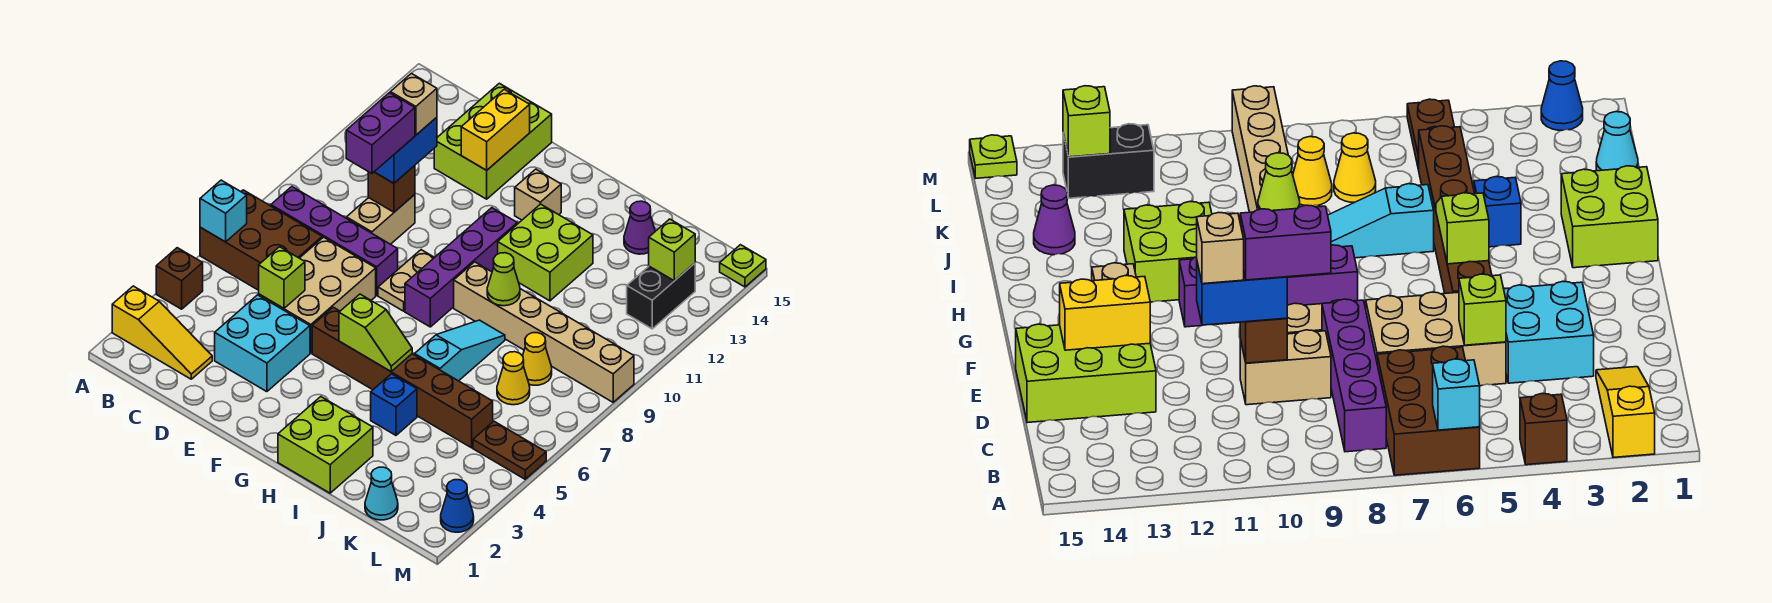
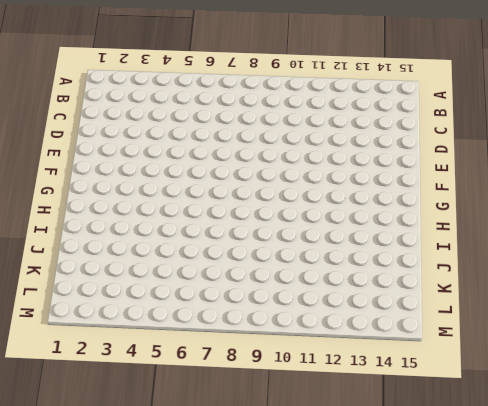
none -> yellow slope A2:C2 level 1 top A
none -> brown brick A4 level 1
none -> brown brick A6:C7 level 1
none -> purple brick B8:E8 level 1

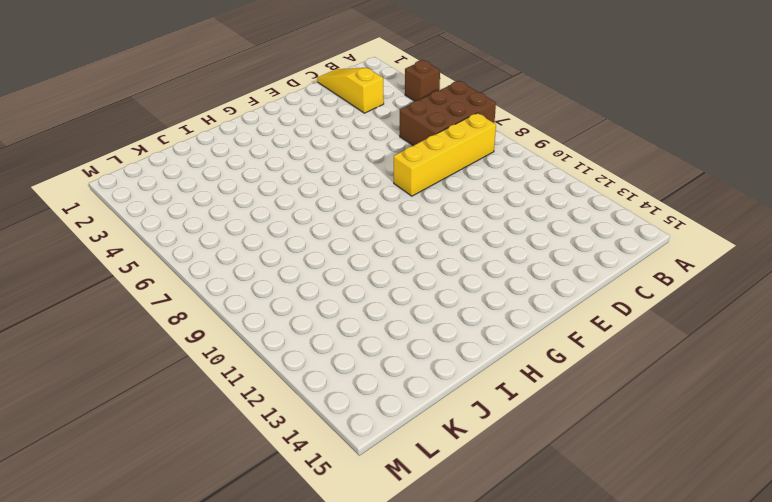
yellow brick B8:E8 level 1 -> purple brick B8:E8 level 1
yellow slope C1:C3 level 1 top 3 -> yellow slope A2:C2 level 1 top A
none -> cyan brick D3:E4 level 1
none -> tan brick D5:E7 level 1
none -> tan brick D9:D10 level 1
none -> lime brick D13:E15 level 1

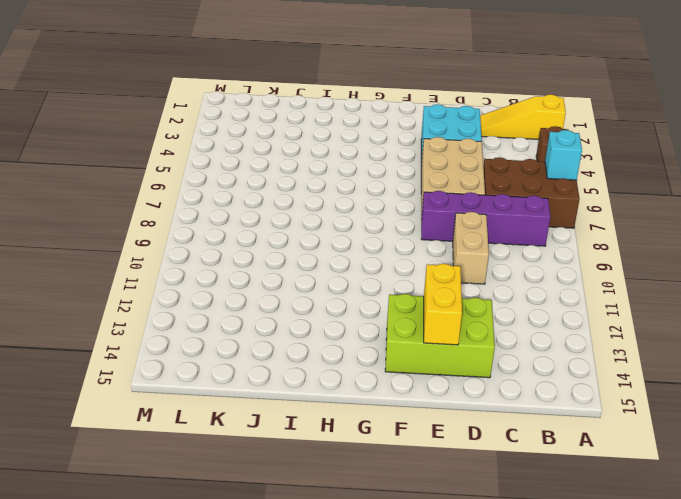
lime brick D13:F14 level 1 -> lime brick D13:E15 level 1
none -> brown brick F5:K5 level 1
none -> tan plate F8:F9 level 1
none -> purple brick G8:G11 level 1
none -> tan brick G13 level 1

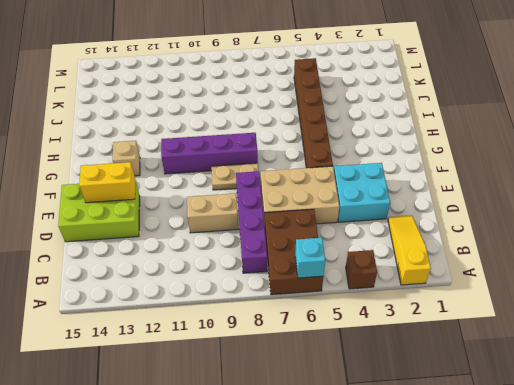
none -> lime brick H1:I2 level 1
none -> tan brick H9:M9 level 1
none -> lime brick H11:I12 level 1
none -> blue brick I4 level 1

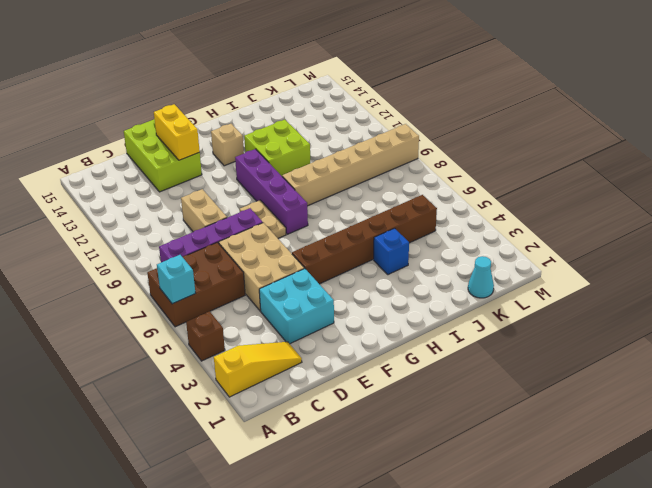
none -> lime brick H1:I2 level 1
none -> cyan slope I6:I8 level 1 top 6
none -> purple cone J14 level 1
none -> yellow cone K7 level 1

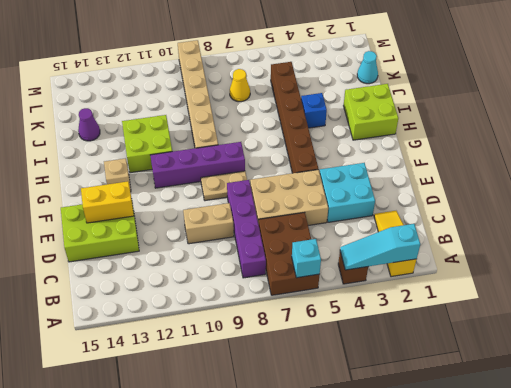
cyan slope A2:A4 level 2 top 2 -> cyan slope I6:I8 level 1 top 6
none -> yellow cone K8 level 1
none -> brown plate L5:M5 level 1
none -> black brick L12:L13 level 1
none -> blue cone M2 level 1

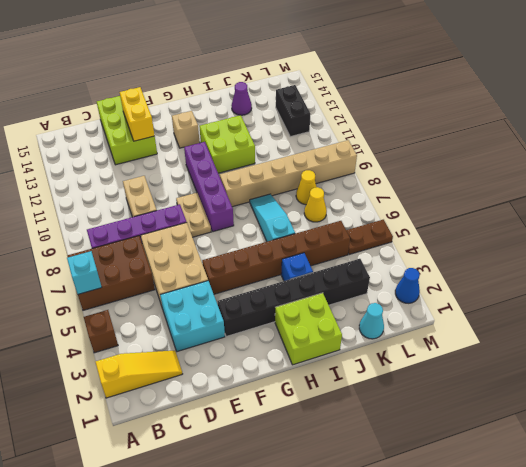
black brick F3:K3 level 1 -> none
none -> lime plate M15 level 1
none -> lime brick D5 level 2
none -> brown brick D10 level 2
none -> lime slope G5:H5 level 2 top G

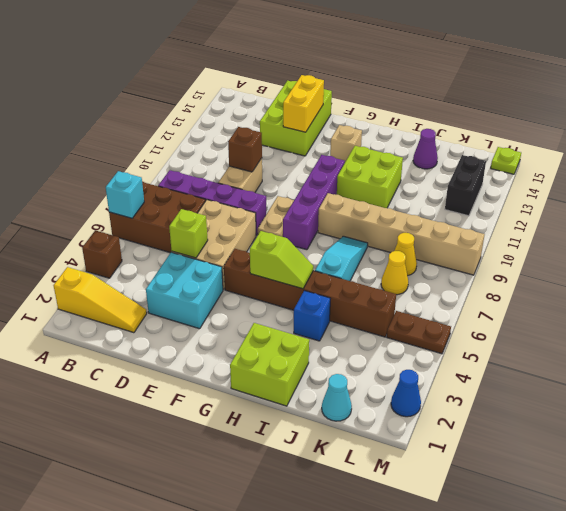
none -> lime cone I9 level 2
none -> lime brick L13 level 2
none -> blue brick D10:D11 level 3
none -> purple brick D9:D10 level 4

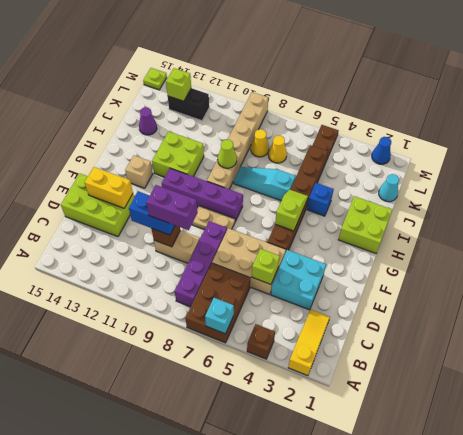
none -> tan brick D11 level 4

